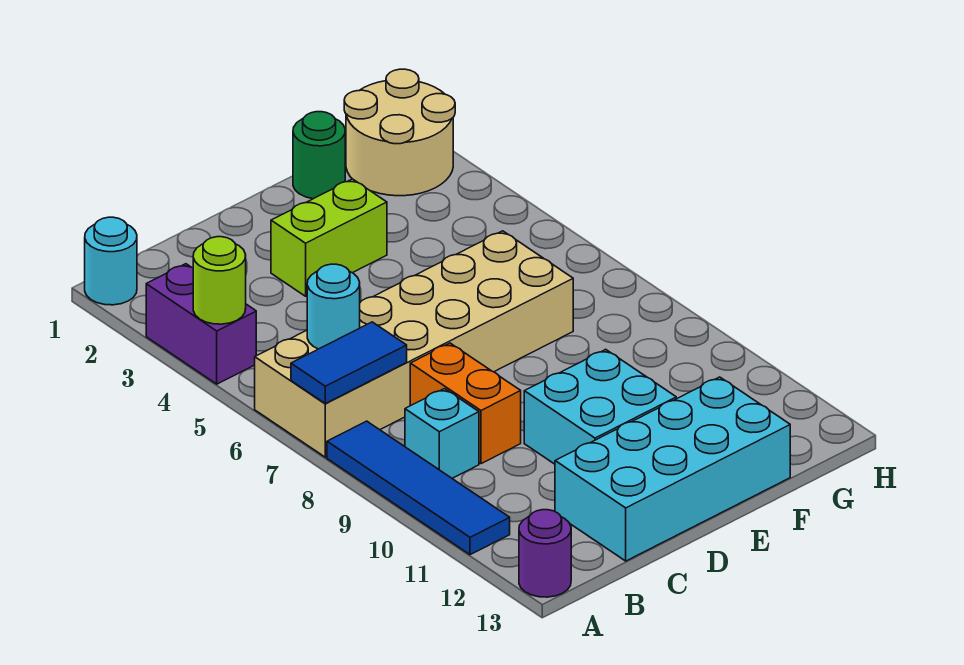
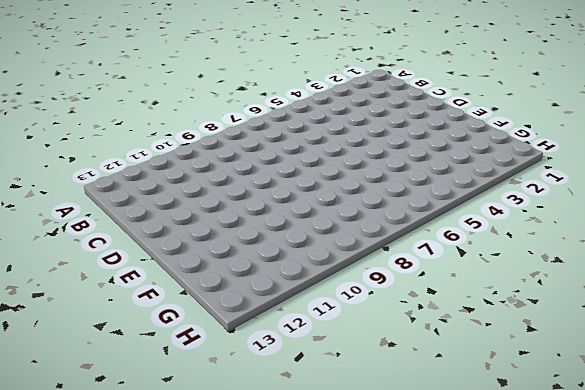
none -> cyan round brick A1 level 1
none -> purple brick A3:A4 level 1
none -> tan brick A6:F7 level 1

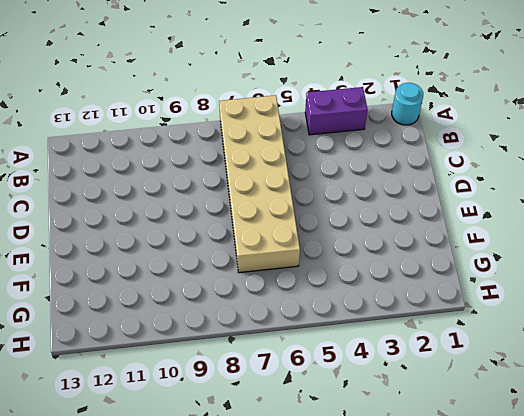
none -> blue tile A8:A11 level 1
none -> purple round brick A13 level 1
none -> cyan brick B9 level 1

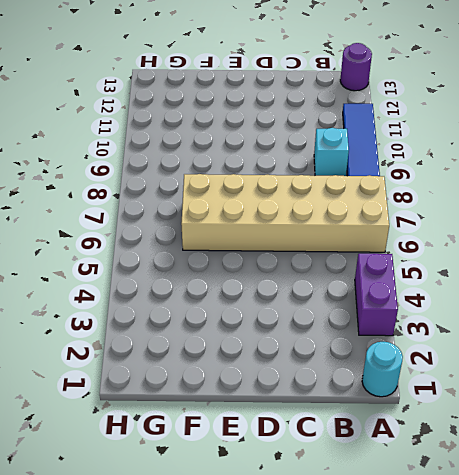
none -> orange brick C8:C9 level 1
none -> cyan brick C12:F13 level 1
none -> lime brick D3:E3 level 1

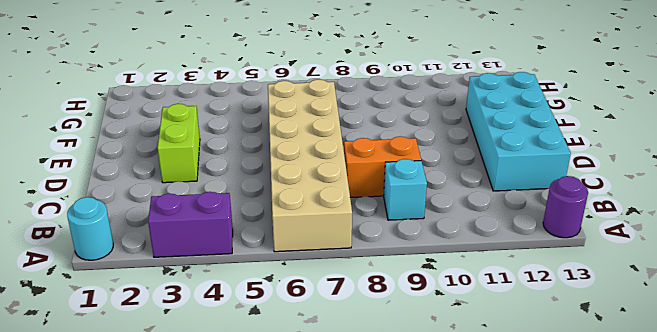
none -> blue tile A8:A11 level 1
none -> cyan brick D10:E11 level 1
none -> green round brick F1 level 1

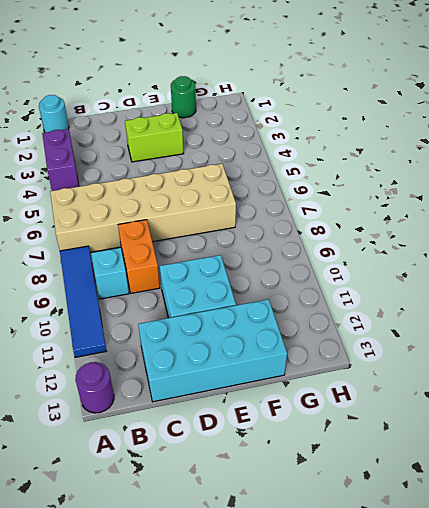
none -> tan round brick G1:H2 level 1
none -> lime round brick A4 level 2
none -> blue tile A7:B7 level 2

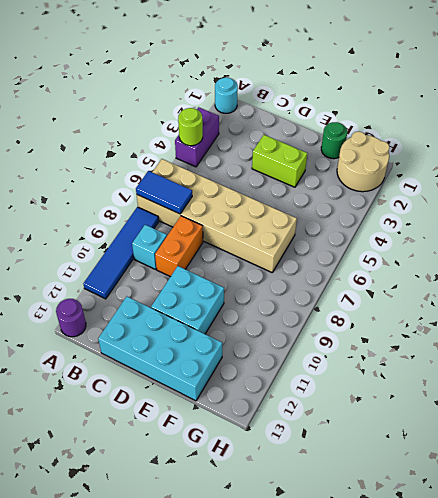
none -> cyan round brick B6 level 2

